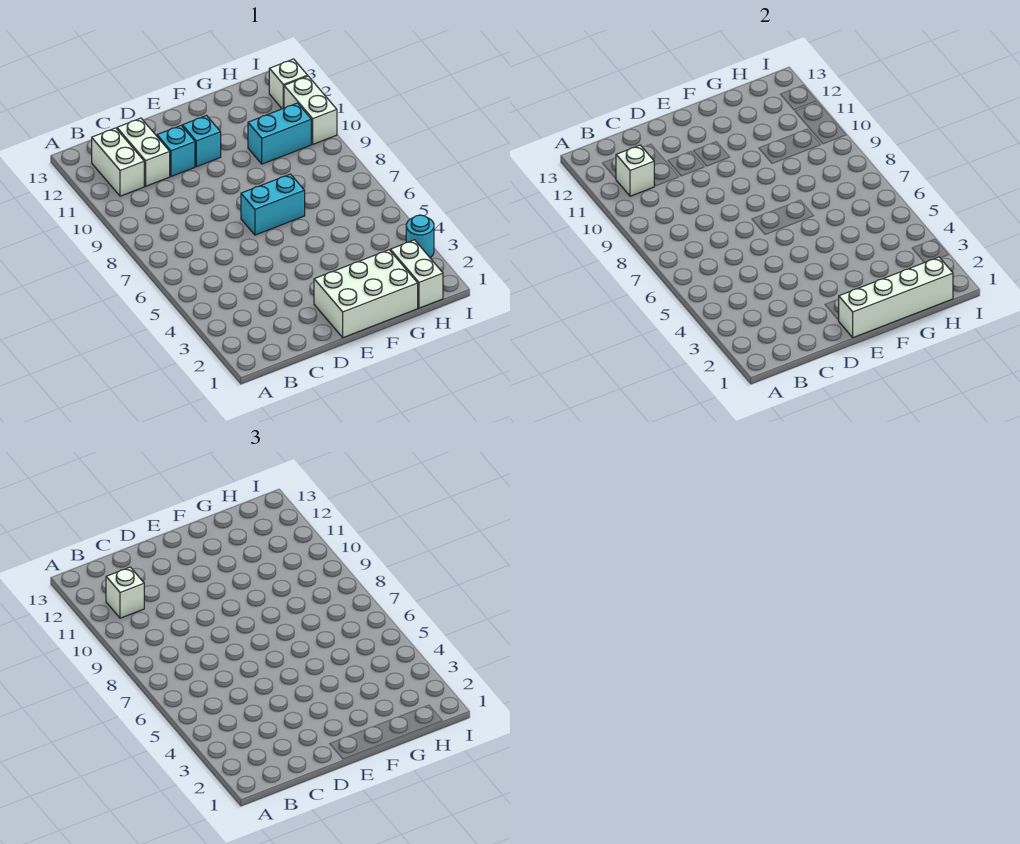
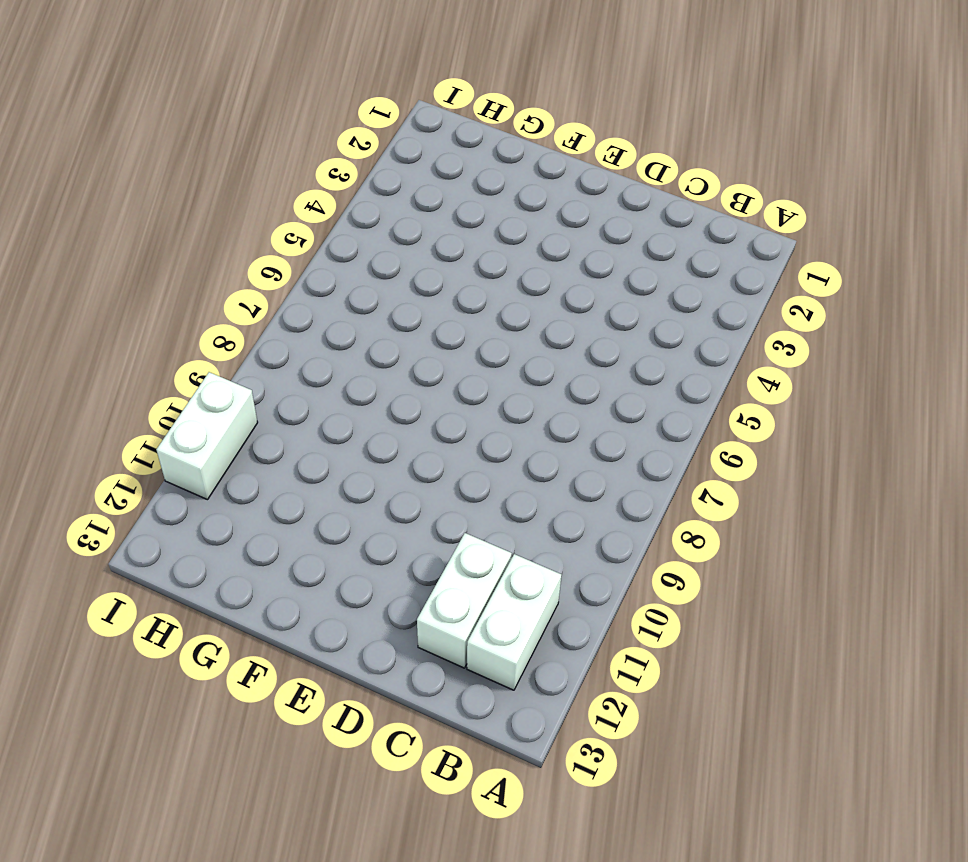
none -> cyan brick D11 level 1
none -> white brick E1:G2 level 1
none -> cyan brick E7:F7 level 1

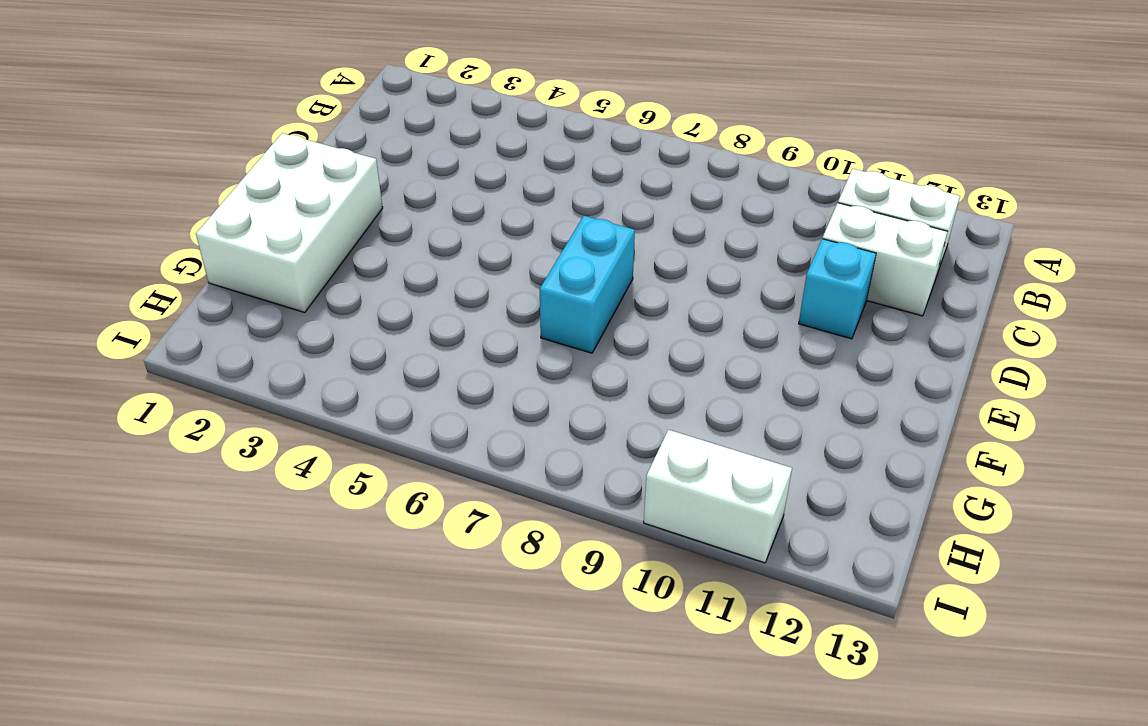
none -> cyan brick E11 level 1
none -> cyan brick G10:H10 level 1
none -> white brick H1:H2 level 1

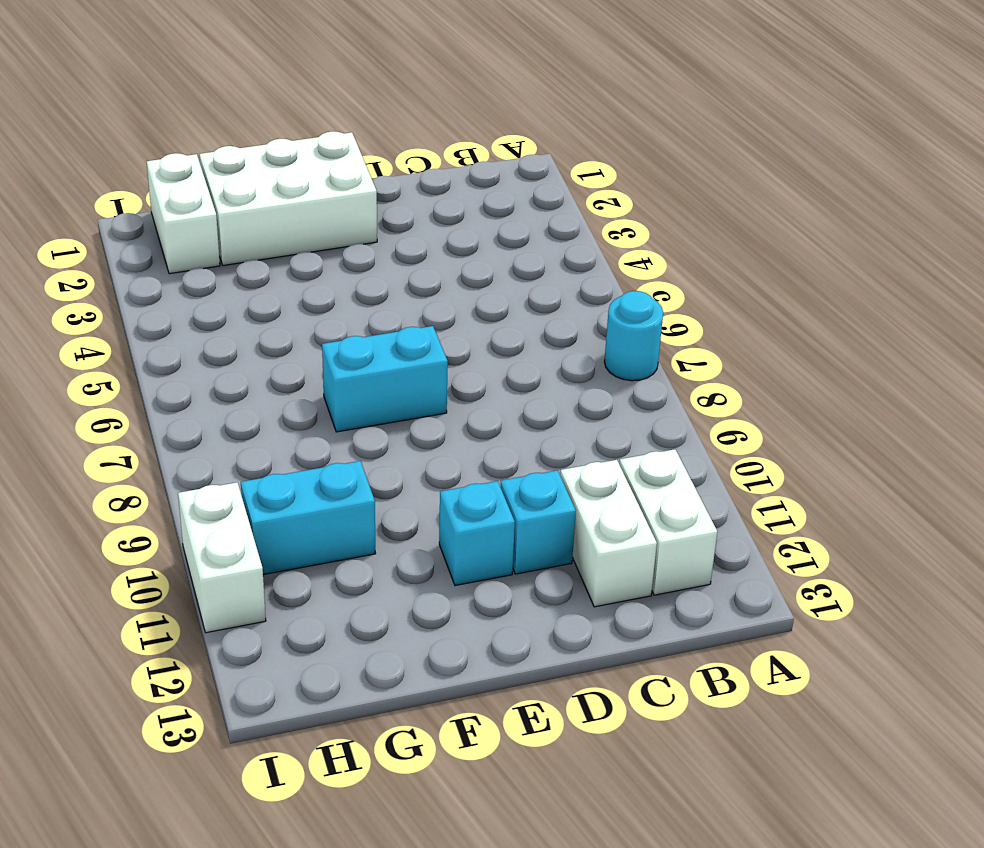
cyan round brick A7 level 1 -> cyan round brick I3 level 1
none -> white brick I12 level 1
none -> white brick B11 level 2
none -> white brick E1:H1 level 2

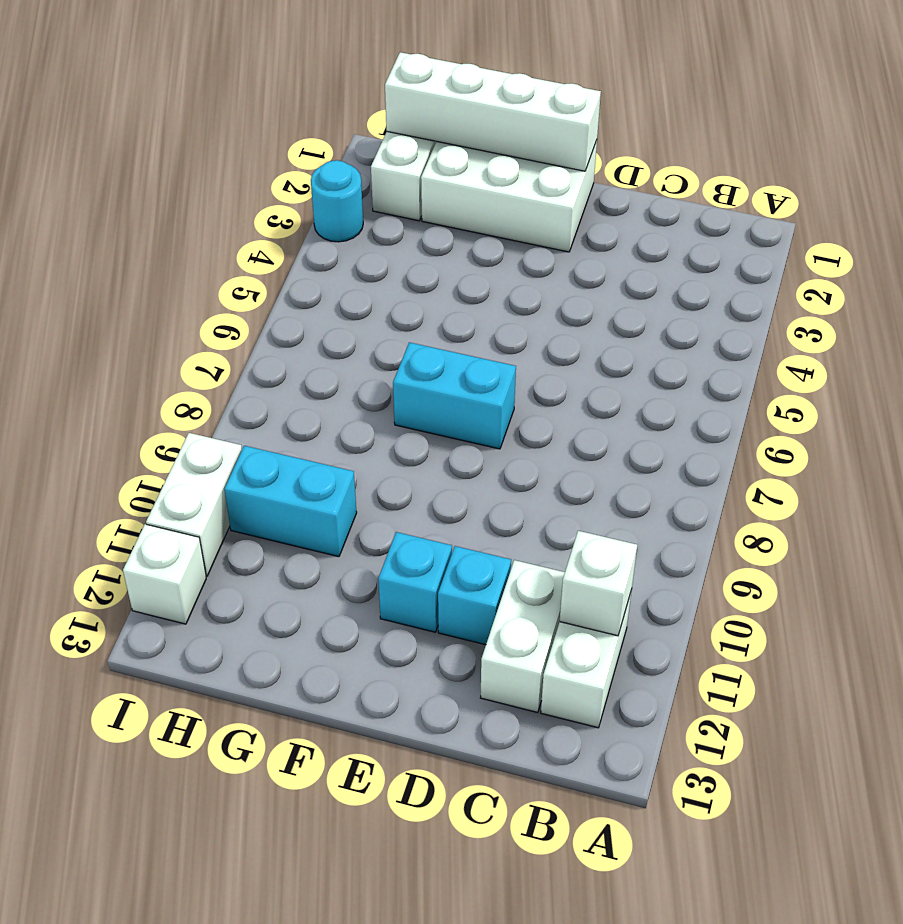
none -> white brick B11 level 3

